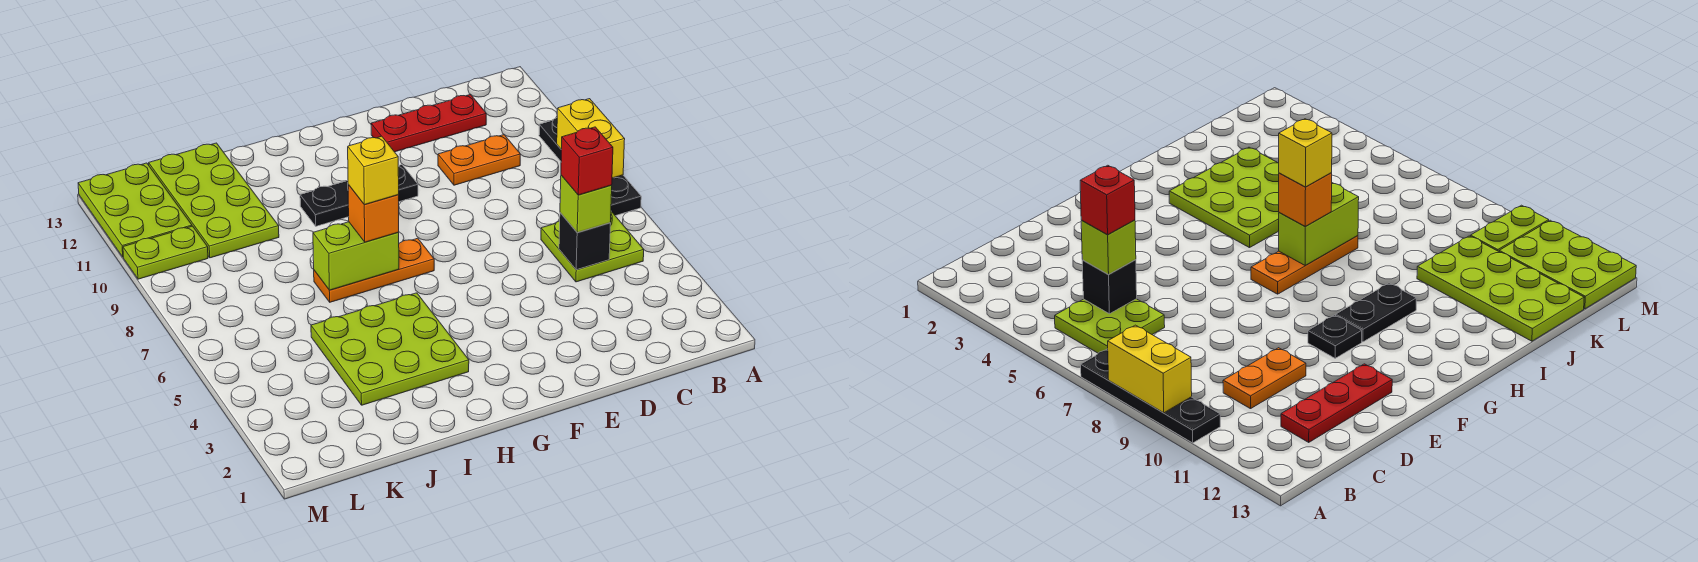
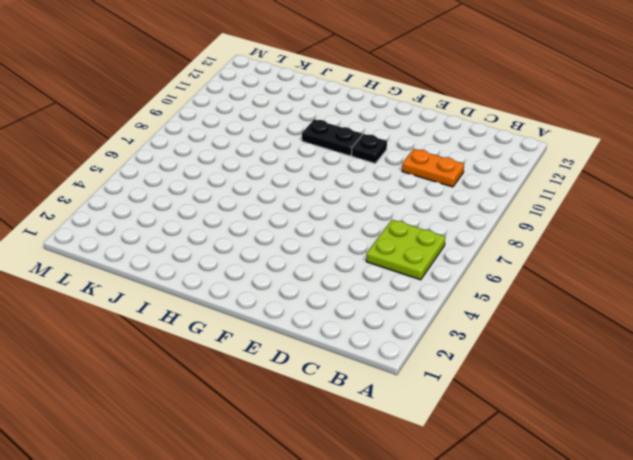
none -> black plate A7:A10 level 1
none -> red plate C12:E12 level 1
none -> orange plate G7:I7 level 1

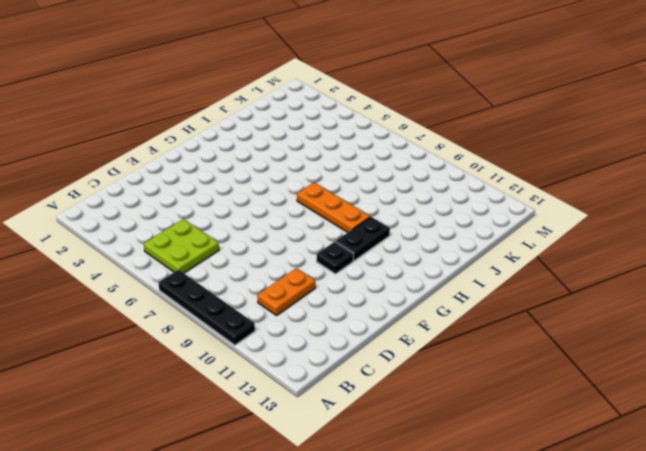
orange plate H7:H9 level 1 -> orange plate G7:I7 level 1
none -> red plate C12:E12 level 1
none -> lime plate H3:J5 level 1
none -> lime plate J10:K13 level 1

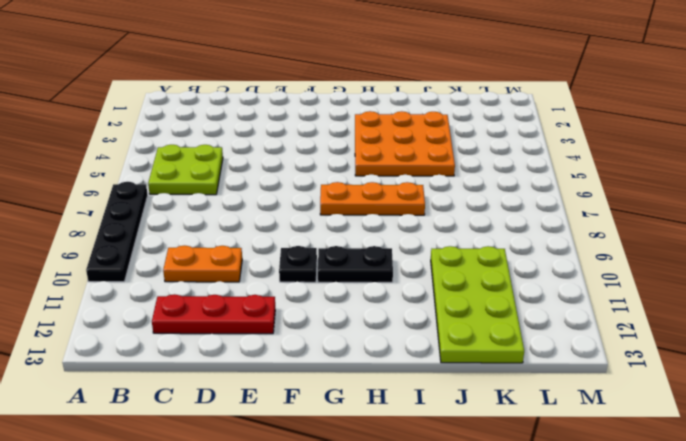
orange plate H3:J5 level 1 -> lime plate H3:J5 level 1
none -> lime plate L10:M10 level 1
none -> lime plate L11:M13 level 1
none -> yellow brick A8:A9 level 2

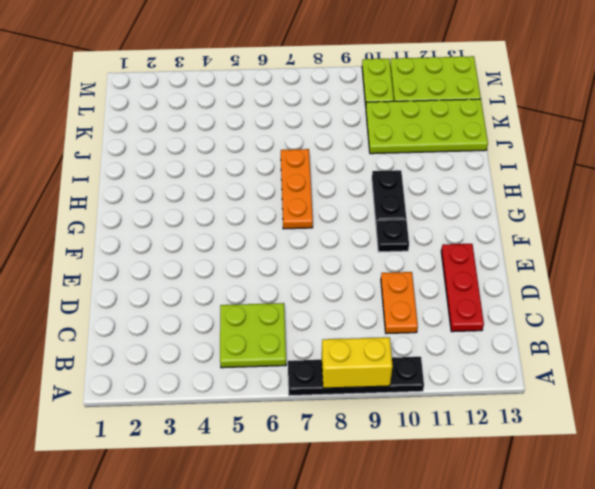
none -> lime plate H3:J5 level 1
none -> black brick C5 level 2
none -> lime brick H7:I7 level 2

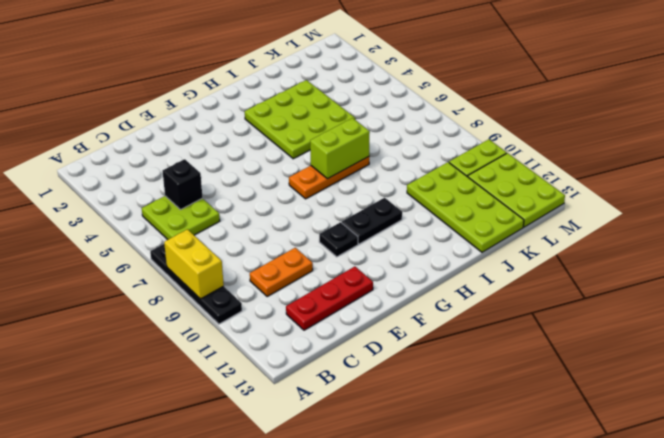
none -> lime brick C5 level 3
none -> orange brick H7 level 3
none -> red brick C5 level 4

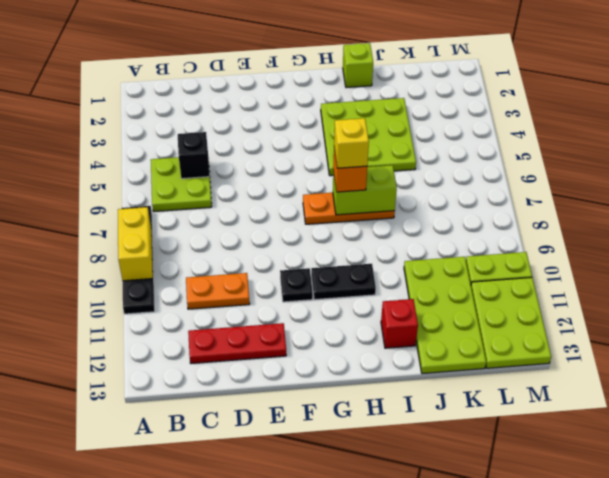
lime brick I1 level 1 -> lime brick C5 level 3
red brick I12 level 1 -> red brick C5 level 4

